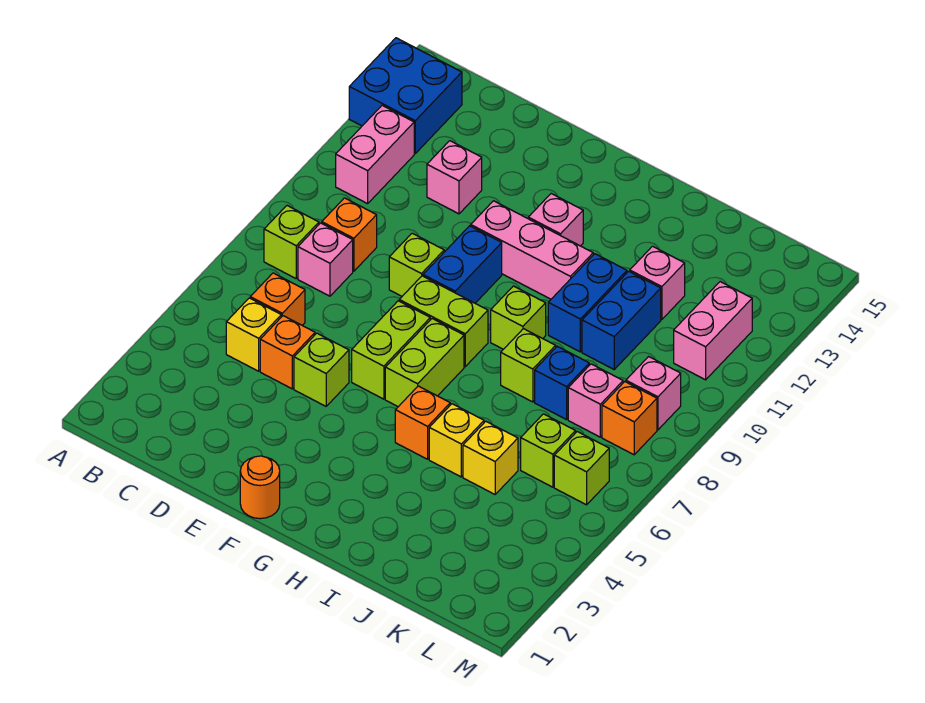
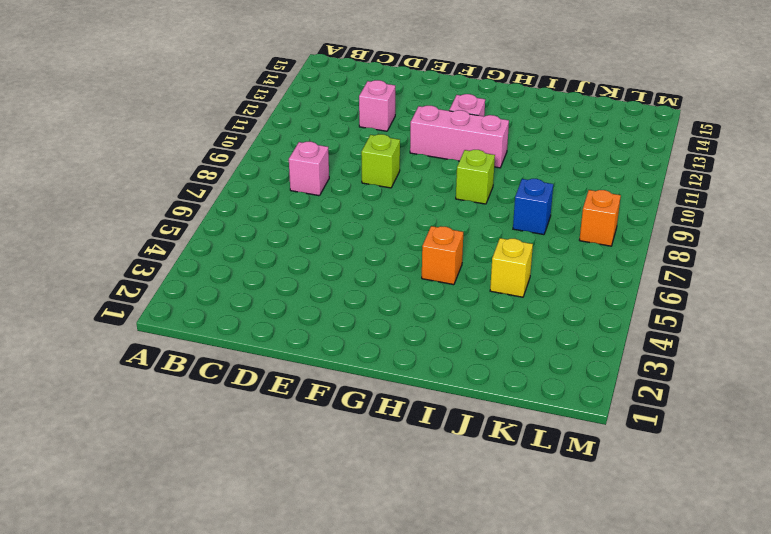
none -> blue brick A13:B14 level 1
none -> lime brick B8 level 1
none -> pink brick B11:B12 level 1
none -> yellow brick C5 level 1

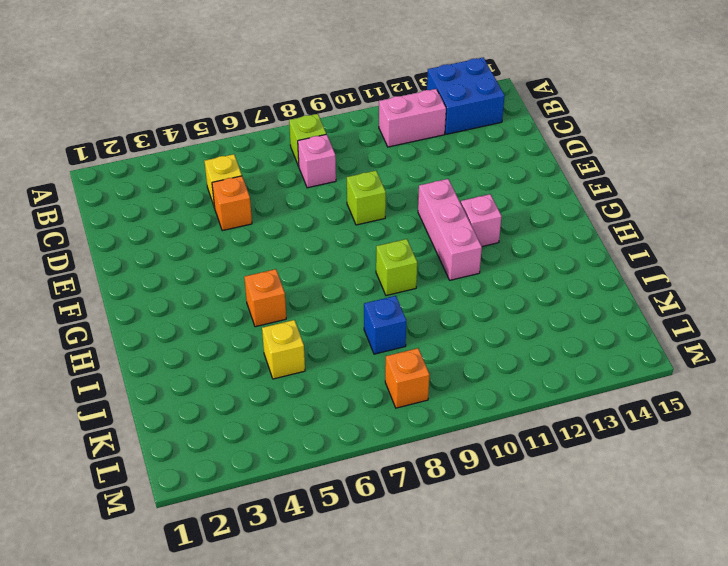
none -> orange brick C6 level 1
none -> orange brick C9 level 1
none -> pink brick D12 level 1
none -> lime brick E5 level 1

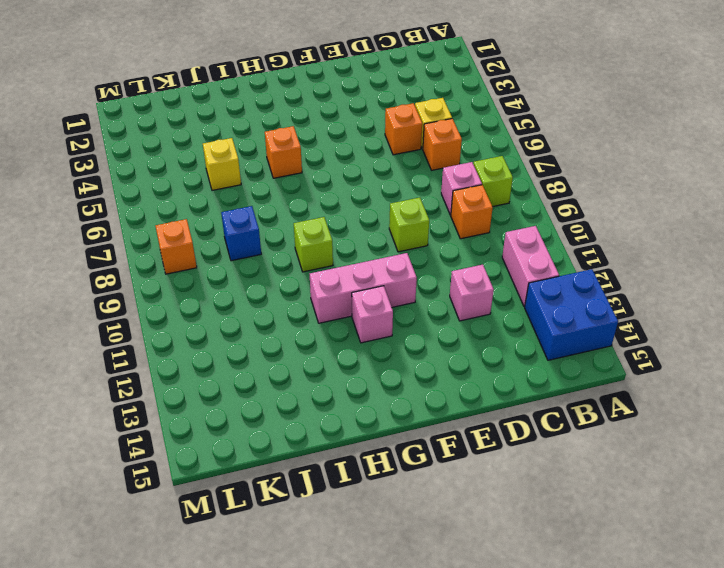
none -> lime brick E5 level 1
none -> orange round brick F1 level 1
none -> lime brick F6:F7 level 1
none -> lime brick F8:G8 level 1

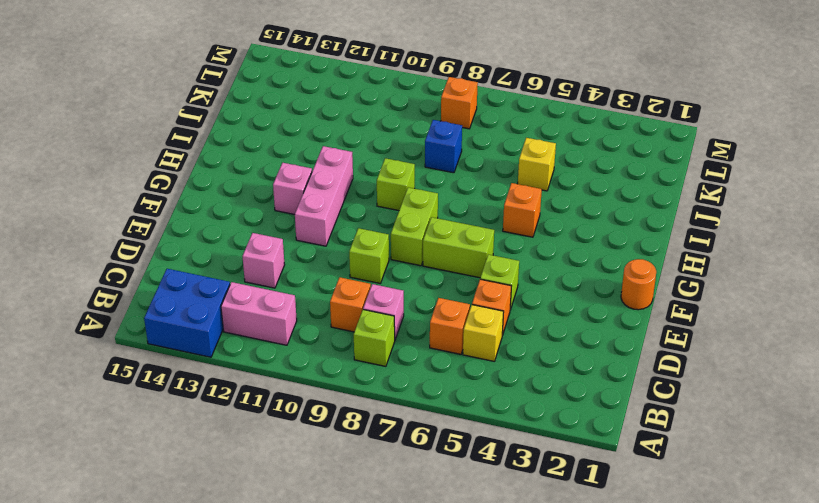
none -> blue brick F9:F10 level 1
none -> lime brick G6:G7 level 1
none -> yellow brick I5 level 1
none -> lime brick I8 level 1

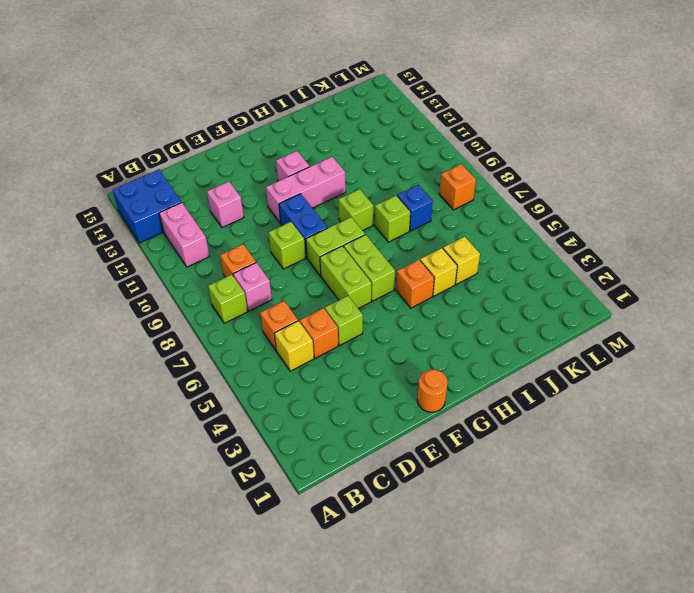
none -> blue brick I10:I11 level 1
none -> blue brick J10:J11 level 1
none -> pink brick J12 level 1
none -> lime brick K6 level 1

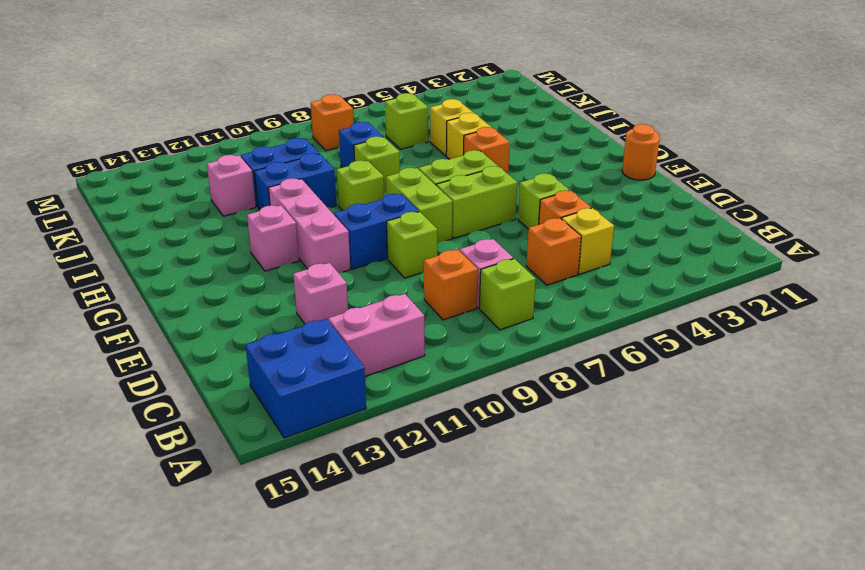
none -> pink brick K8 level 1
none -> lime brick L6 level 1
none -> pink brick L9 level 1
none -> pink brick L11:L12 level 1

